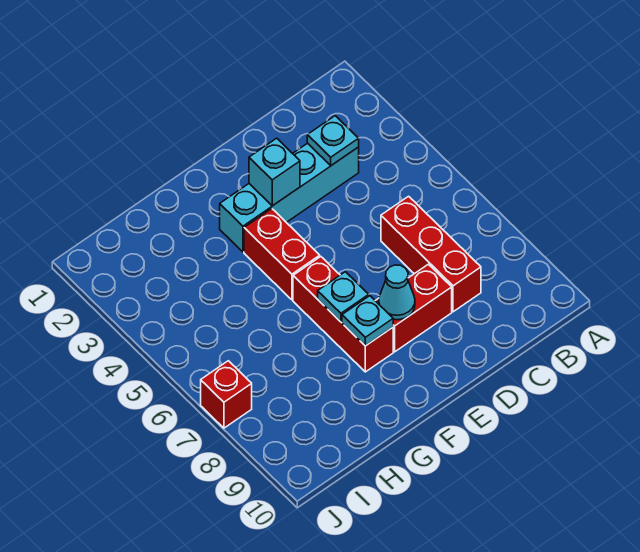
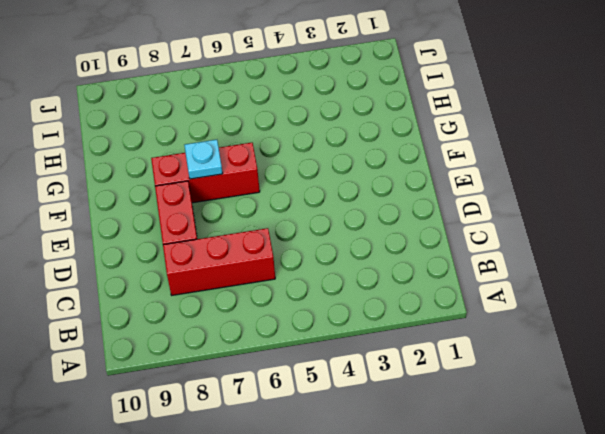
none -> cyan brick C3:F3 level 1
none -> red brick F4:F5 level 1

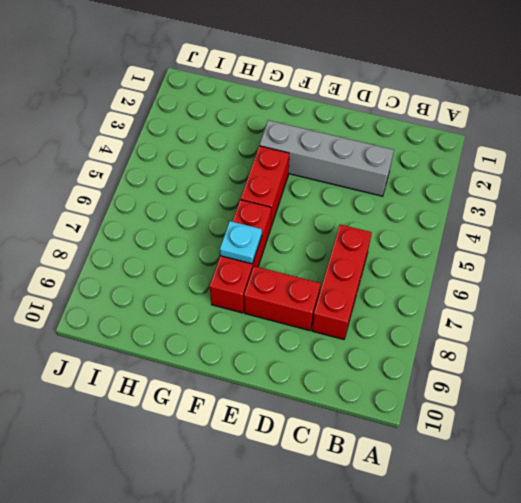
grey brick C3:F3 level 1 -> cyan brick C3:F3 level 1
none -> red brick J7 level 1
none -> cyan plate C3 level 2

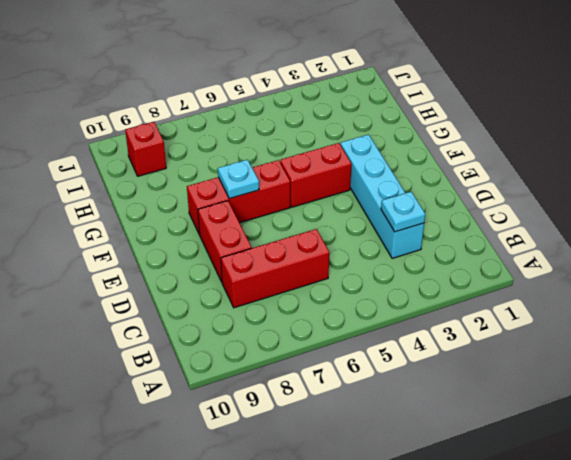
red brick I9 level 1 -> red brick J7 level 1
none -> cyan brick E3 level 2
none -> cyan cone E8 level 2

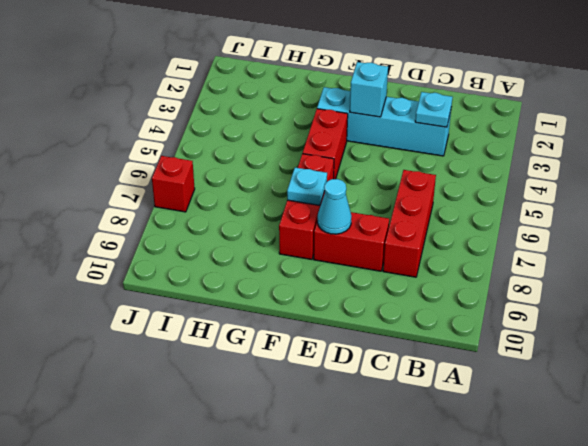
none -> cyan plate F8 level 2

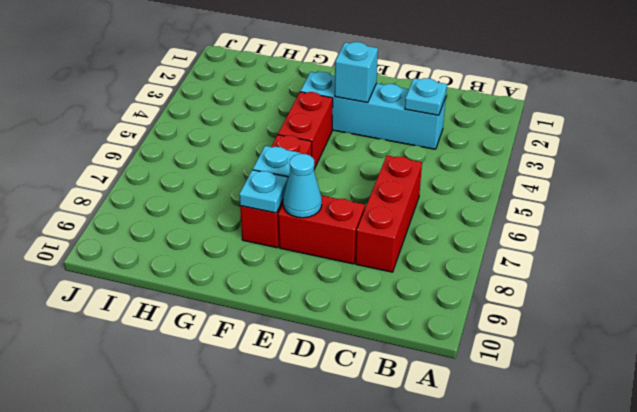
none -> red brick J7 level 1

